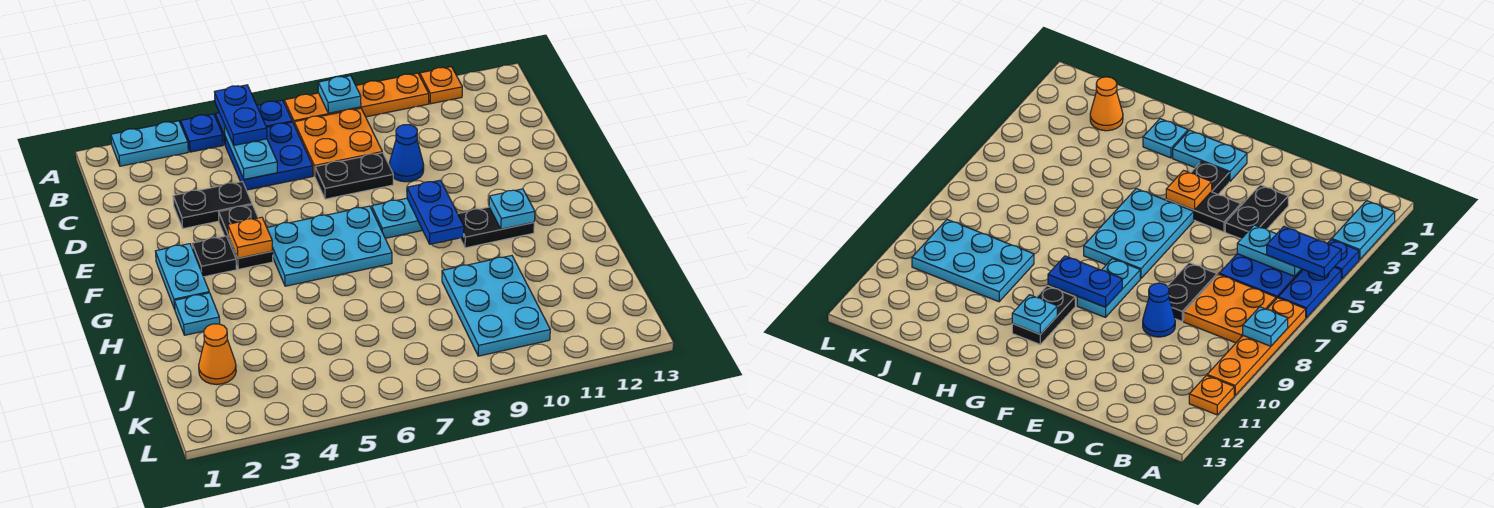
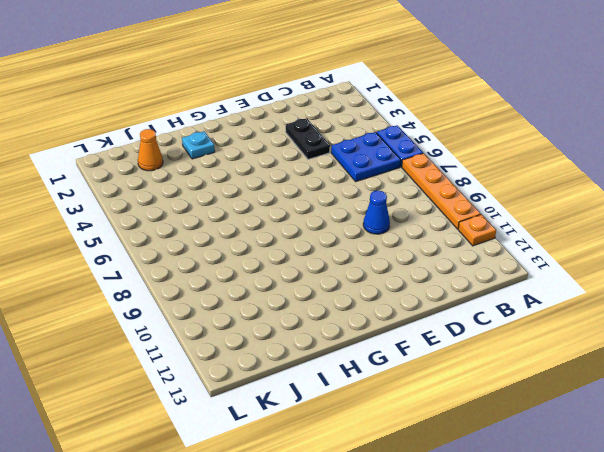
none -> cyan plate A2:A3 level 1
none -> blue plate A4 level 1
none -> orange plate B7:C8 level 1

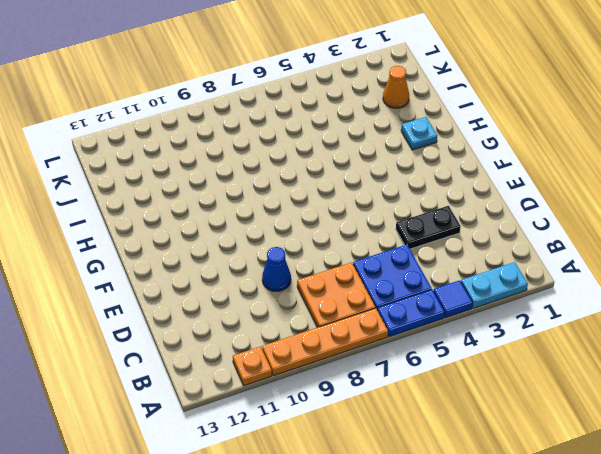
blue tile A4 level 1 -> blue plate A4 level 1
none -> black plate D7:D8 level 1
none -> black plate E4:F4 level 1
none -> cyan plate F2:G2 level 1

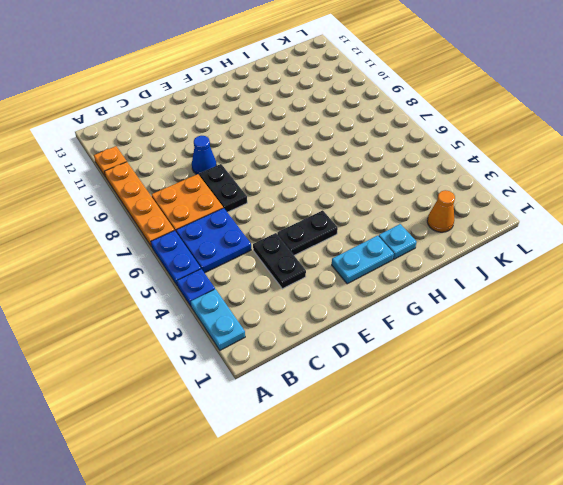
none -> black plate F3 level 1
none -> cyan plate F5:G7 level 1
none -> cyan plate F8:F9 level 1

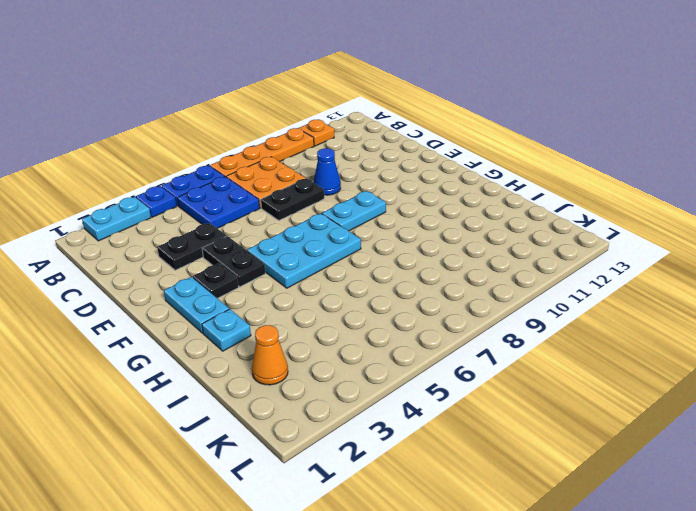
none -> black plate G10:G11 level 1
none -> cyan plate I9:K10 level 1
none -> cyan plate A8 level 2

